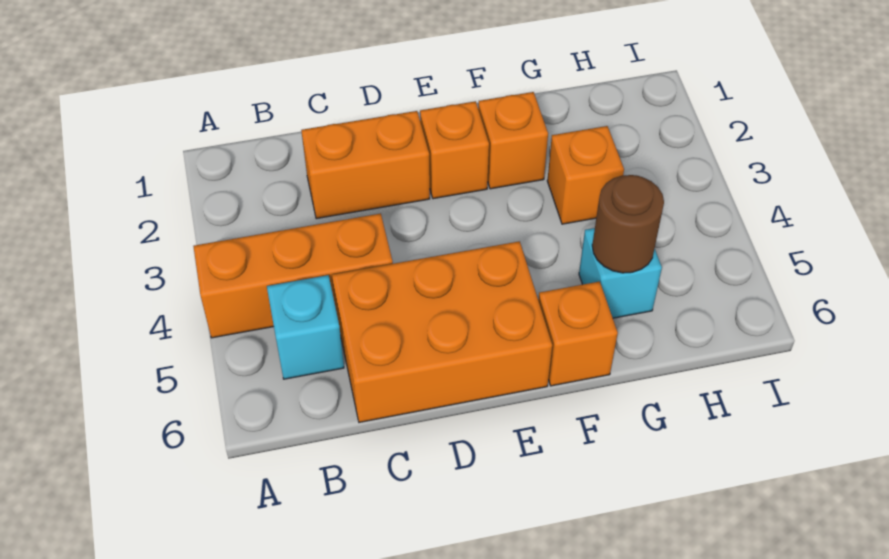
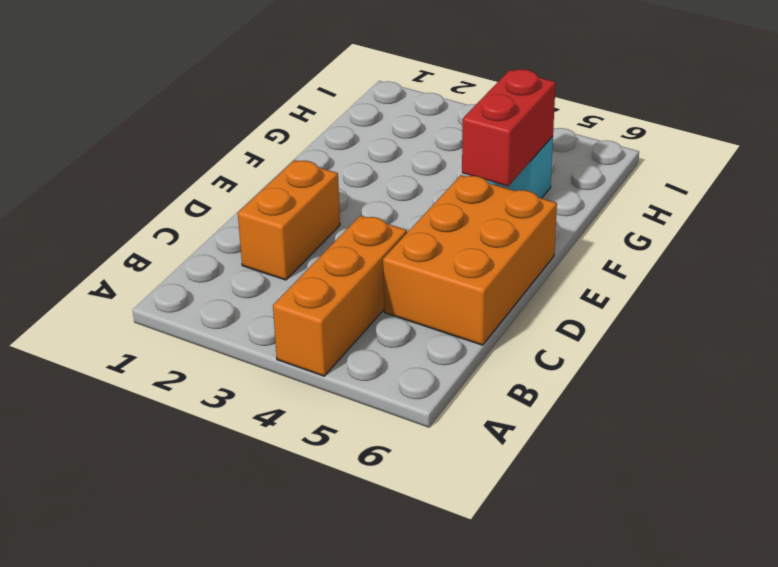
red brick F5:G5 level 2 -> brown round brick G5 level 2
none -> cyan brick B5 level 1
none -> orange brick E2 level 1

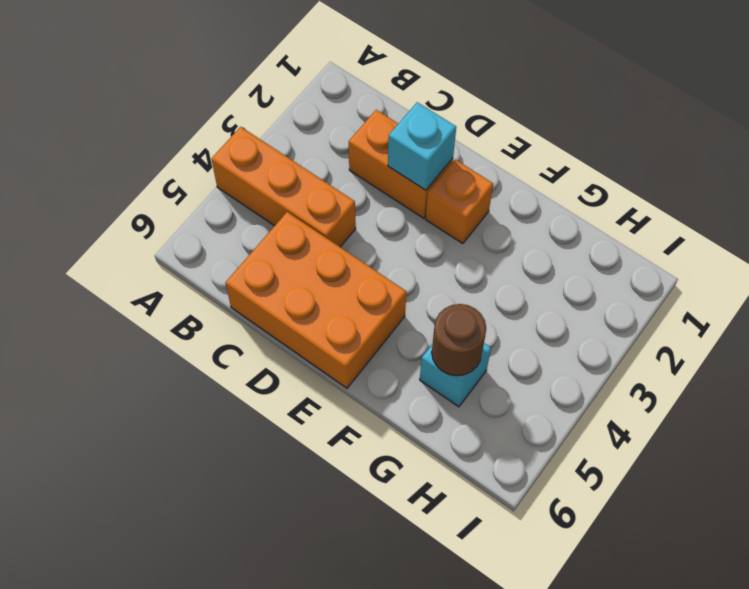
cyan brick D2 level 2 -> cyan brick B5 level 1
none -> orange brick F2 level 1
none -> orange brick F6 level 1

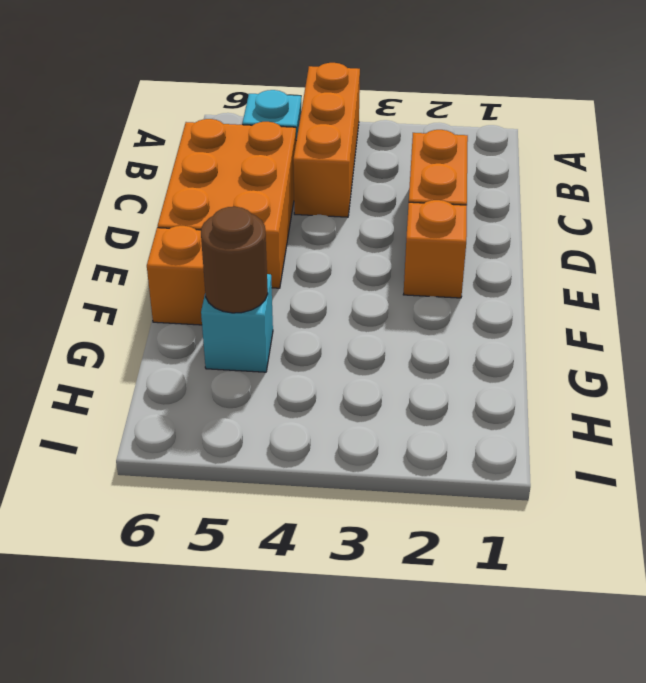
none -> orange brick F2 level 1
none -> orange brick G3 level 1

